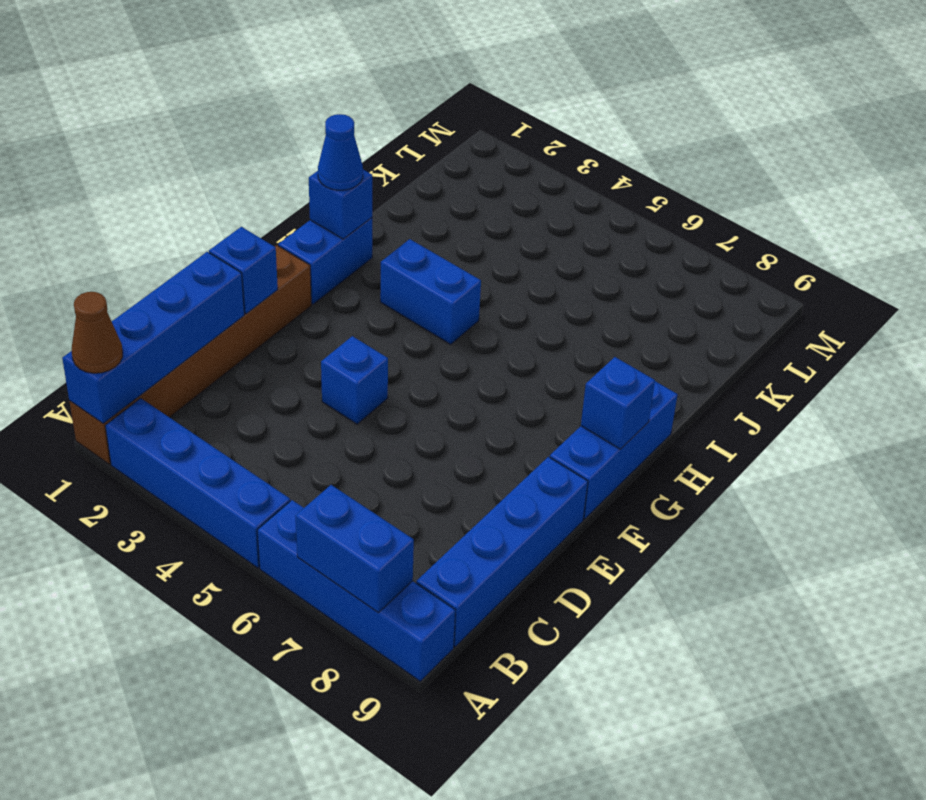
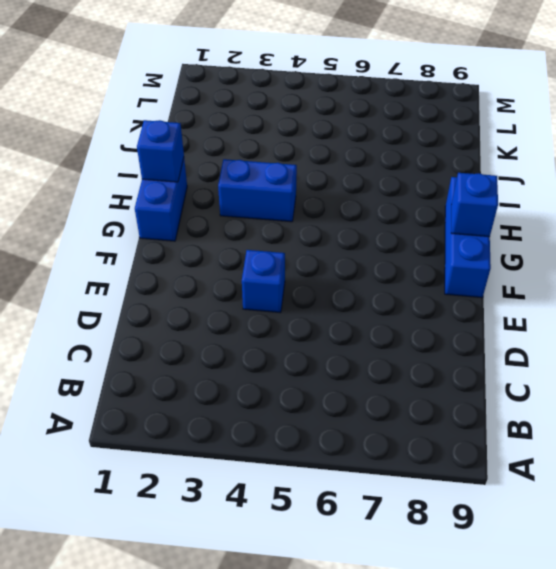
none -> brown brick A1:F1 level 1
none -> blue brick A2:A5 level 1
none -> blue brick A6:A9 level 1

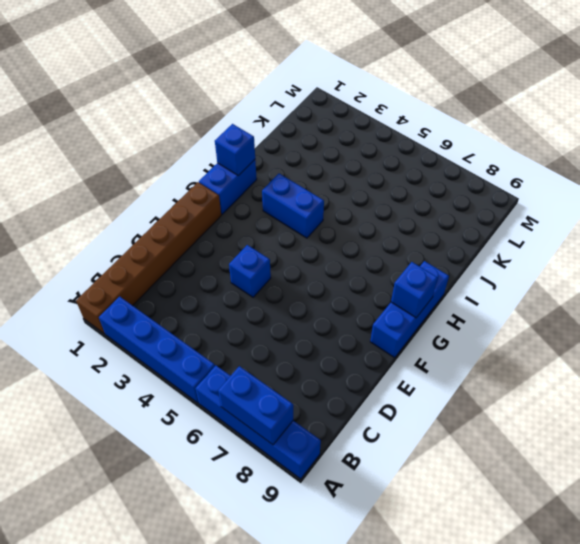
none -> blue brick B9:E9 level 1
none -> blue brick A1:D1 level 2
none -> blue brick E1 level 2

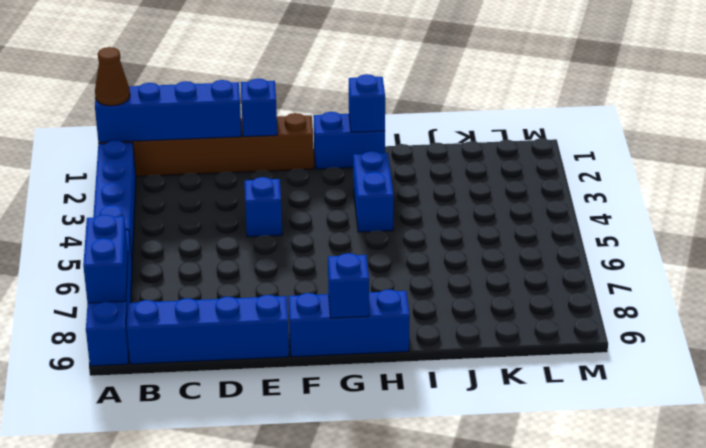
none -> blue cone H1 level 3

